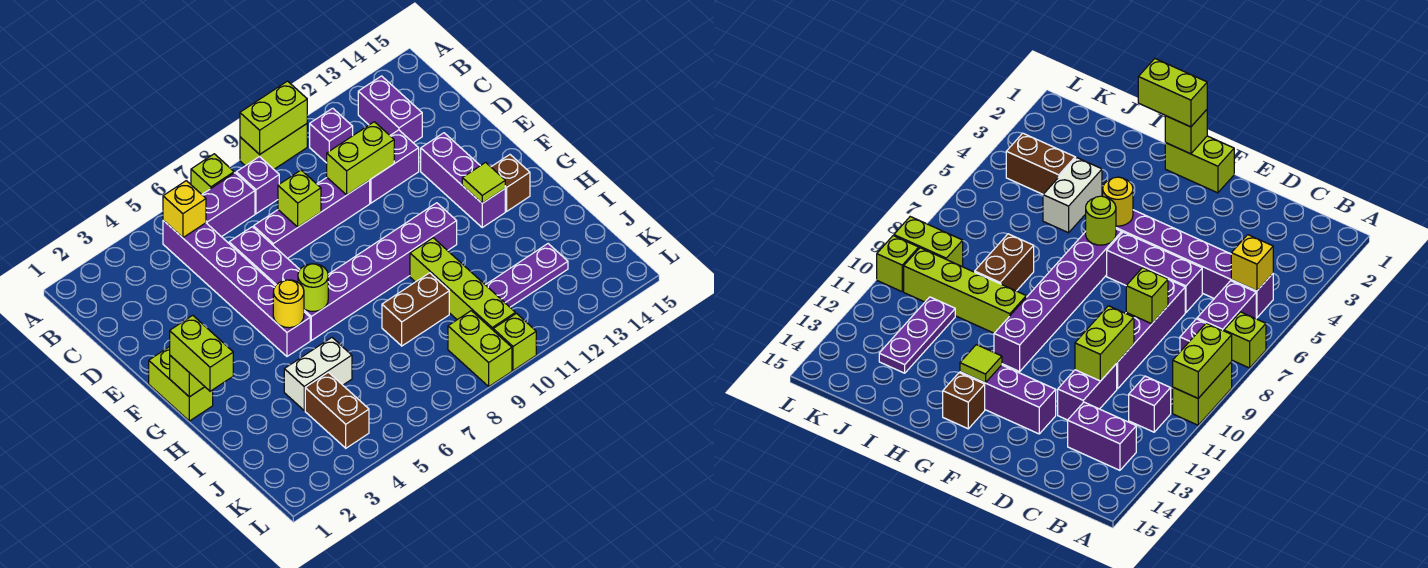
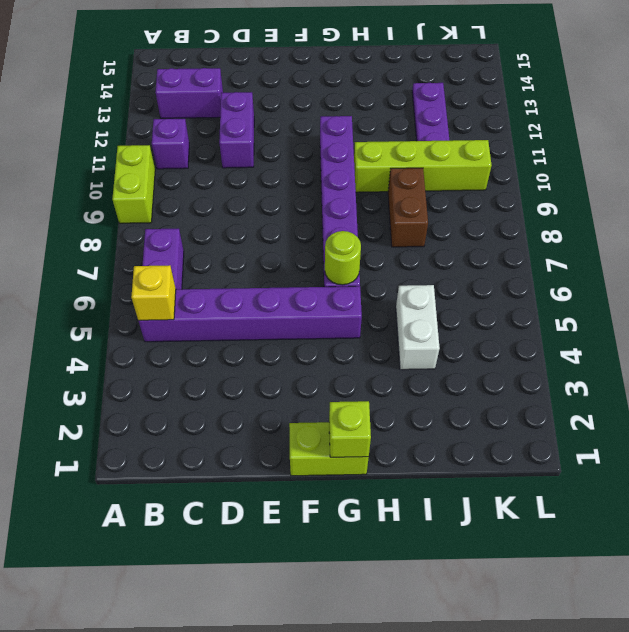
none -> lime brick A7 level 1
none -> purple brick B8 level 1
none -> purple brick D6:F6 level 1
none -> purple brick D7:D10 level 1

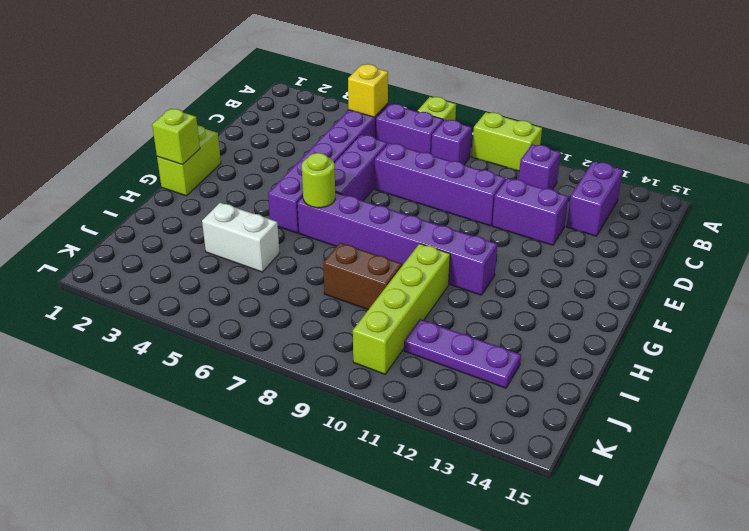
none -> purple brick E13:G13 level 1
none -> brown brick G14 level 1
none -> brown brick J4:K4 level 1
none -> lime brick K9:L9 level 1

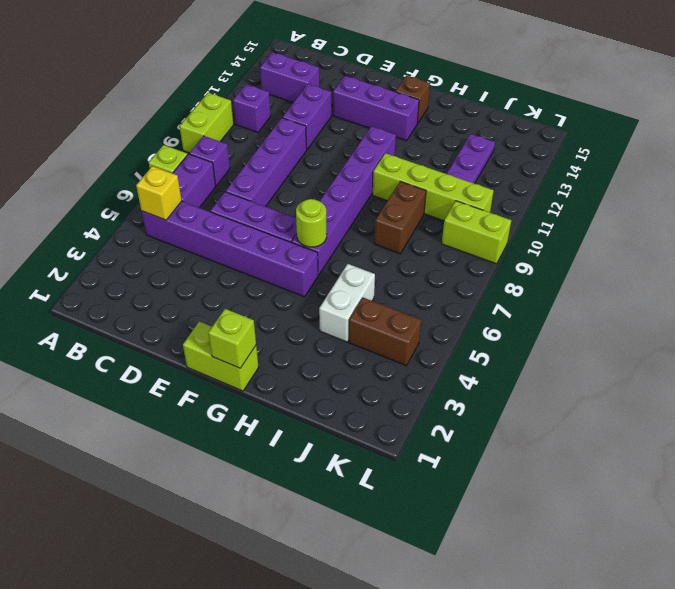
none -> lime brick L10 level 1
none -> lime brick A9:A10 level 2
none -> lime brick D8 level 2
none -> lime brick D10:D11 level 2

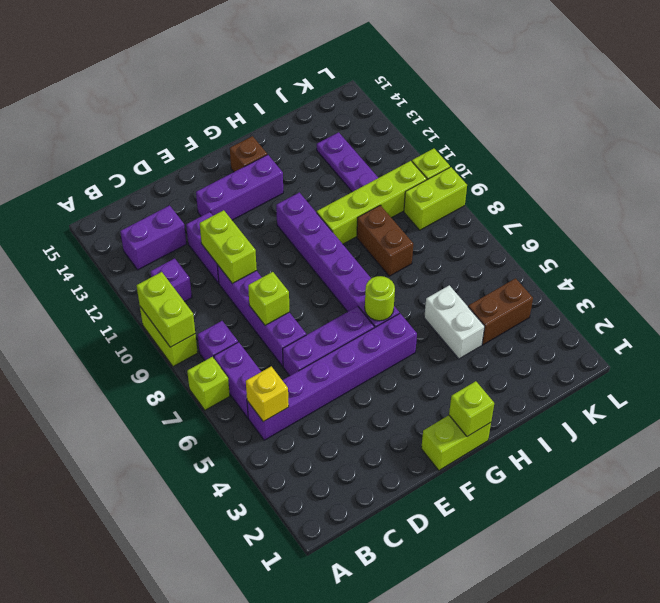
none -> yellow round brick G5 level 2
none -> lime tile G13 level 2
none -> lime brick G1:H1 level 3

